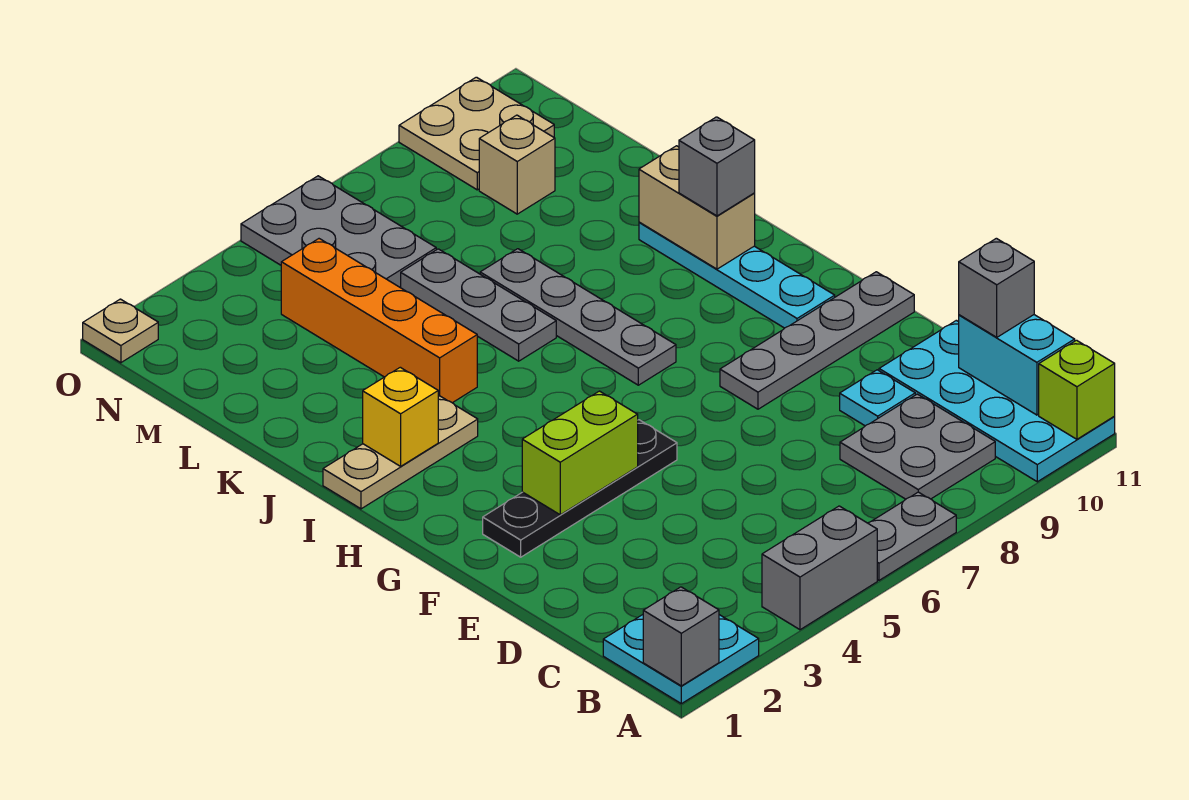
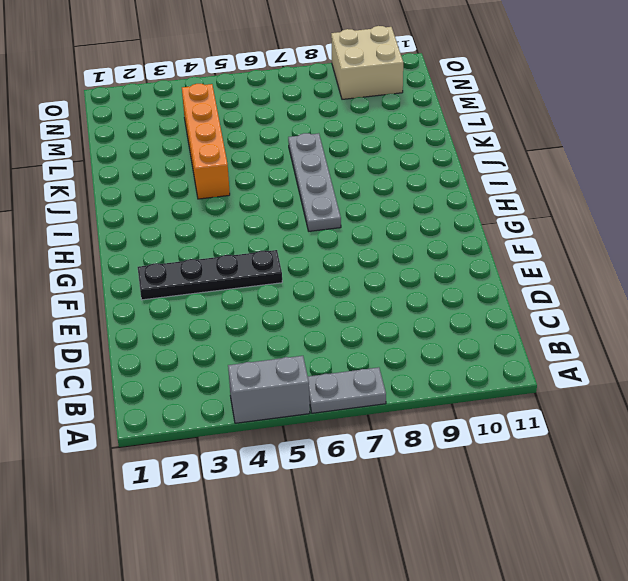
tan brick N9:O10 level 1 -> tan plate N9:O10 level 1
none -> cyan plate A1:B2 level 1
none -> cyan plate A10:D11 level 1
none -> grey plate B8:C9 level 1

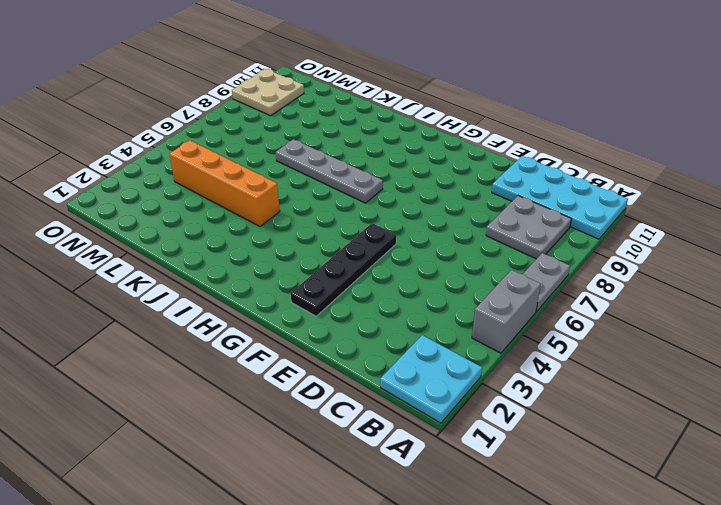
none -> cyan plate D9 level 1
none -> grey plate F8:F11 level 1
none -> cyan plate G10:J10 level 1

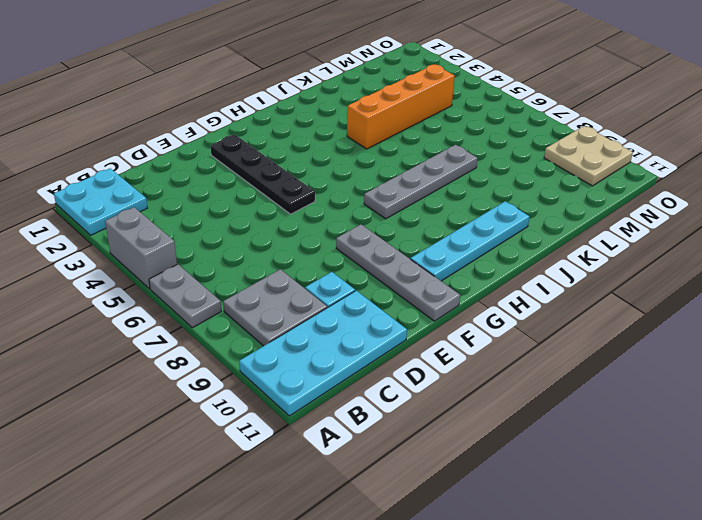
none -> tan plate I1:I3 level 1
none -> grey plate J6:L6 level 1
none -> grey plate M5:O6 level 1

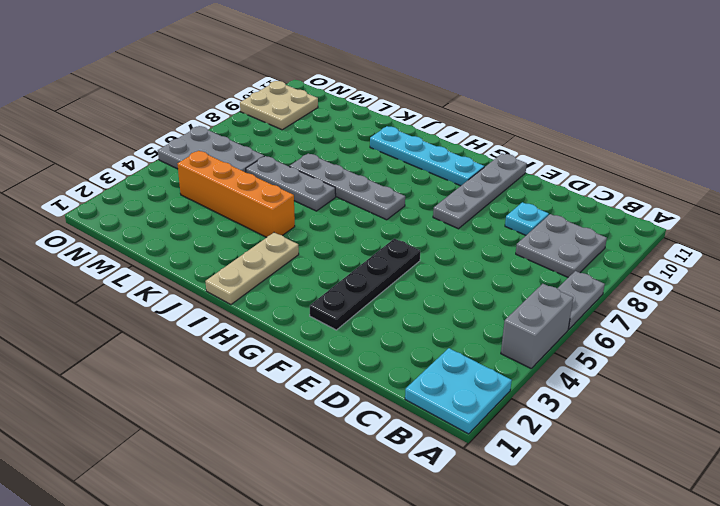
none -> cyan plate A10:D11 level 1
none -> tan brick M9 level 1
none -> tan plate O1 level 1

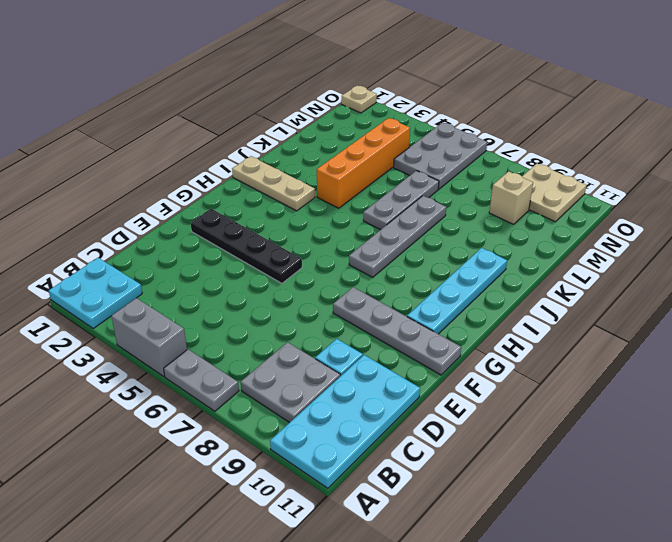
none -> grey brick A1 level 2
none -> lime brick A11 level 2
none -> cyan brick B11:C11 level 2

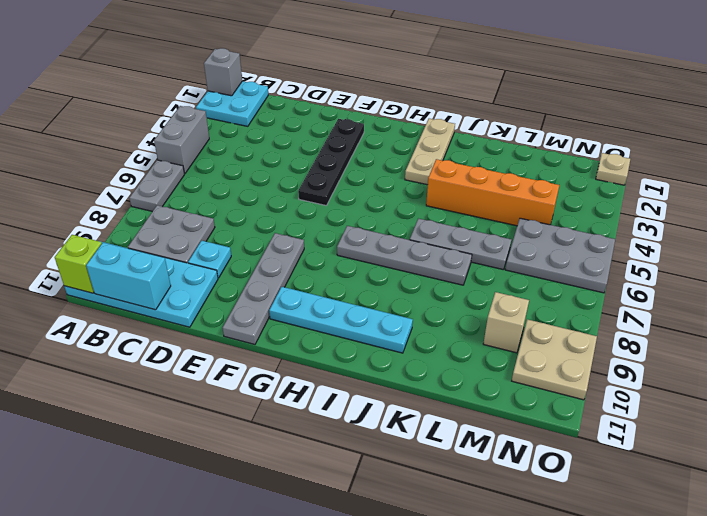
none -> lime brick F3:F4 level 2
none -> yellow brick I2 level 2
none -> tan brick I10:J10 level 2

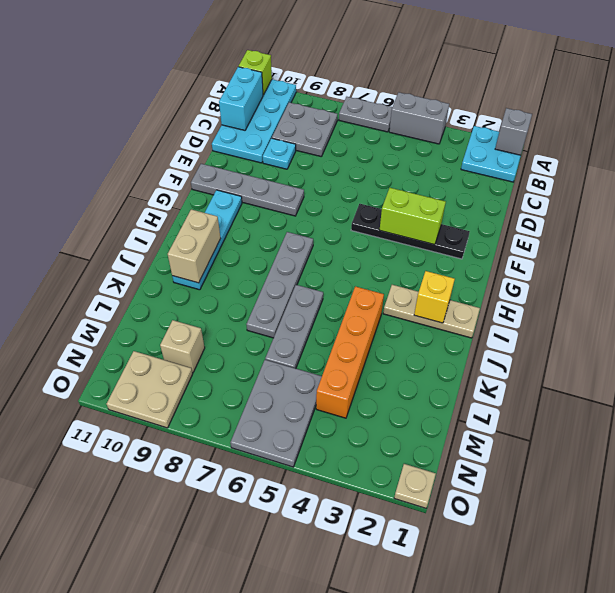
none -> grey brick C11 level 3
none -> grey brick I10 level 3

